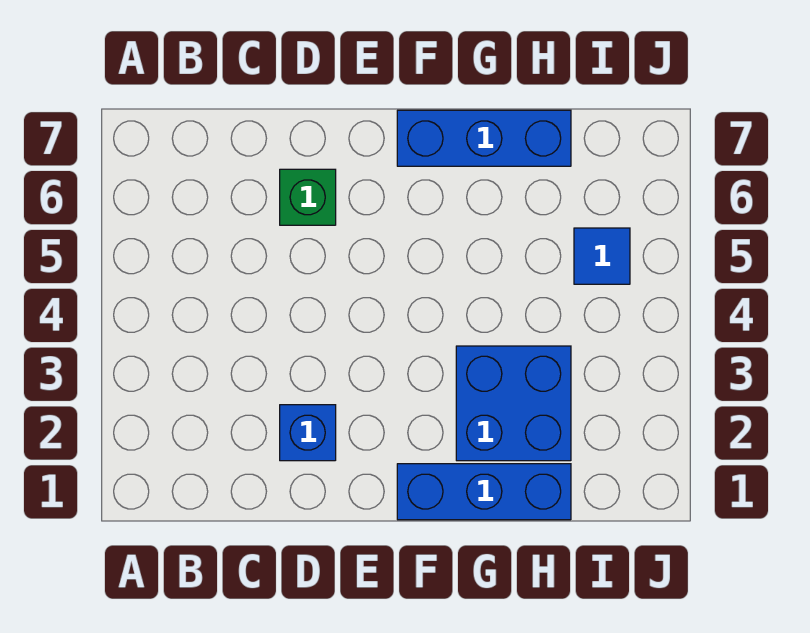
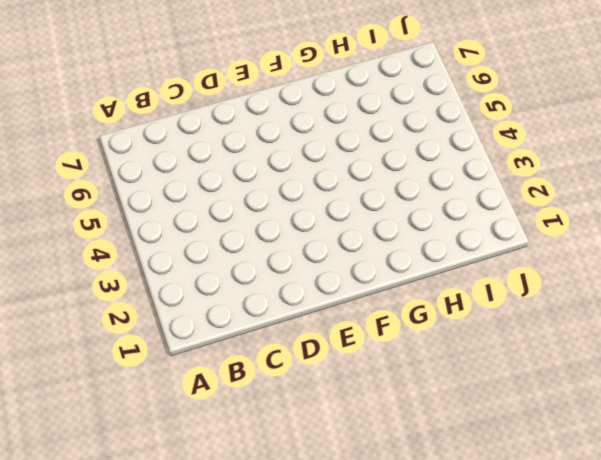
none -> blue brick D2 level 1
none -> green brick D6 level 1

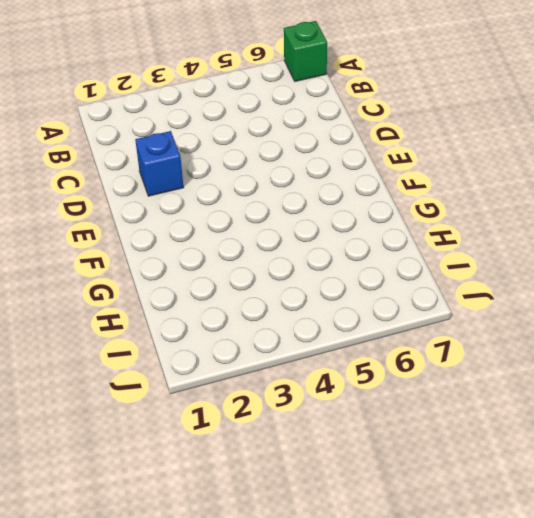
green brick A7 level 1 -> green brick D6 level 1
none -> blue brick F1:H1 level 1
none -> blue brick F7:H7 level 1

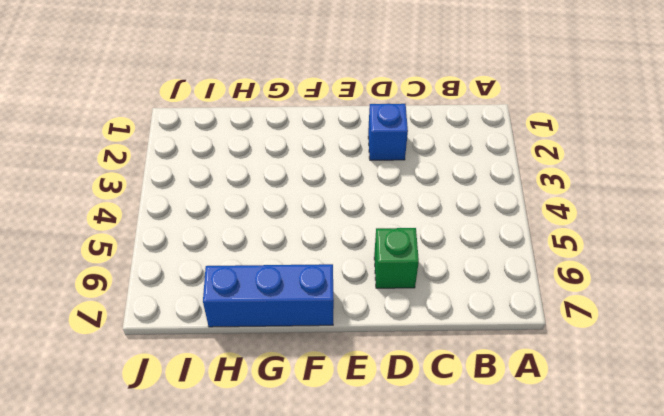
none -> blue brick F1:H1 level 1
none -> blue brick G2:H3 level 1

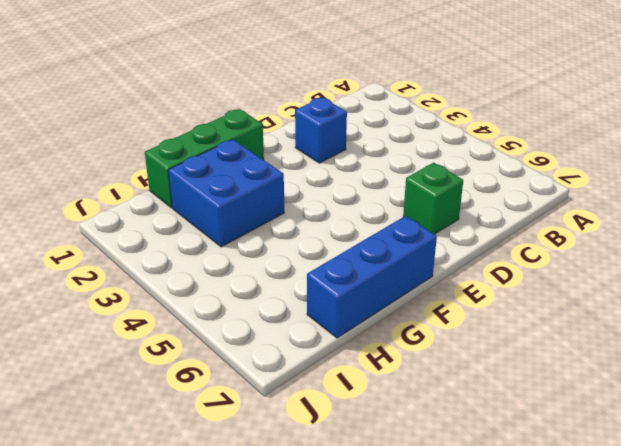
green brick F1:H1 level 1 -> blue brick F1:H1 level 1
none -> blue tile I5 level 1

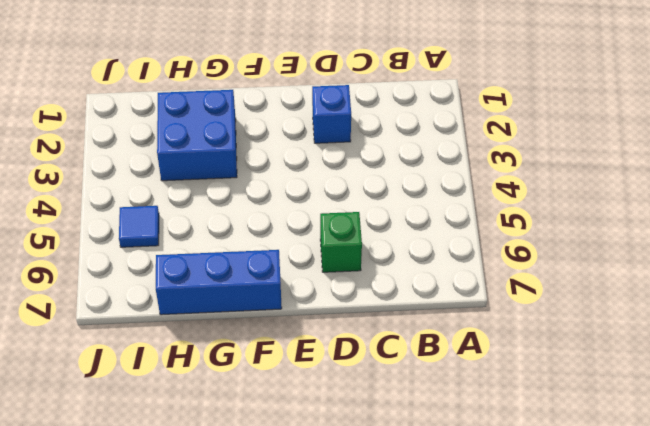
none -> blue brick F1:H1 level 1

